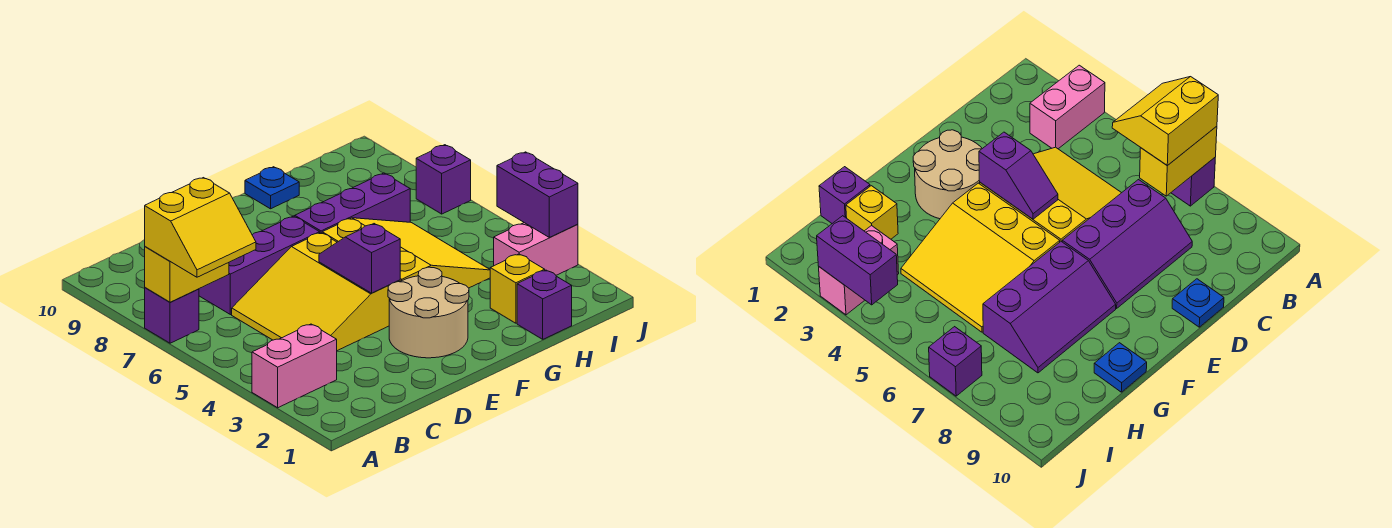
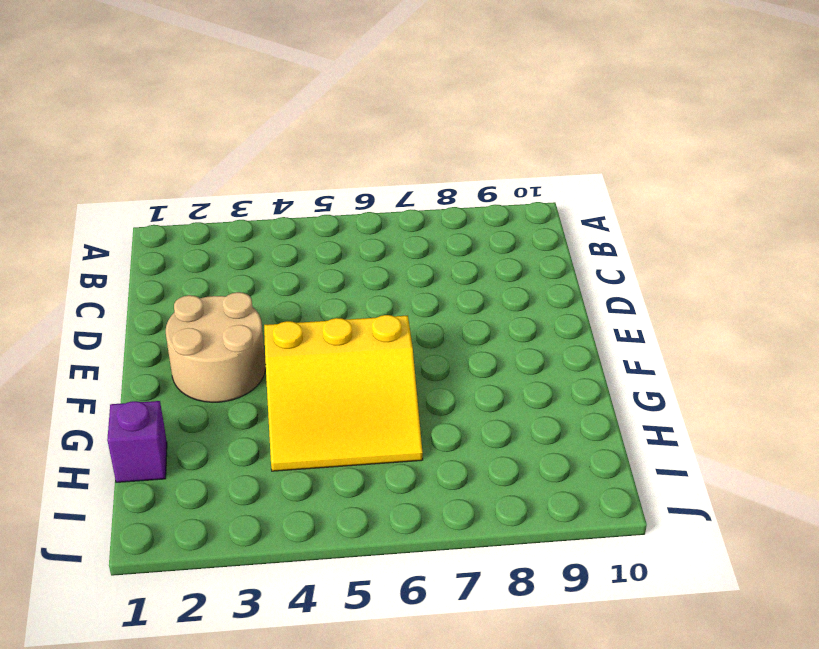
none -> pink brick A3:B3 level 1
none -> purple brick A7 level 1
none -> yellow slope C4:E6 level 1 top E

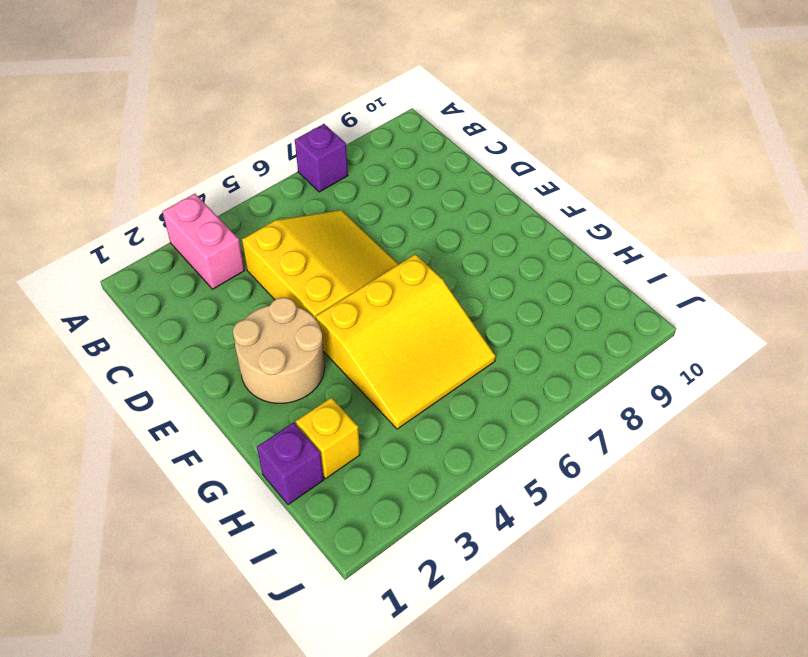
yellow slope C4:E6 level 1 top 4 -> yellow slope C4:E6 level 1 top E
none -> purple slope C7:E8 level 1 top 7
none -> blue plate D10 level 1
none -> purple slope F7:H8 level 1 top 7

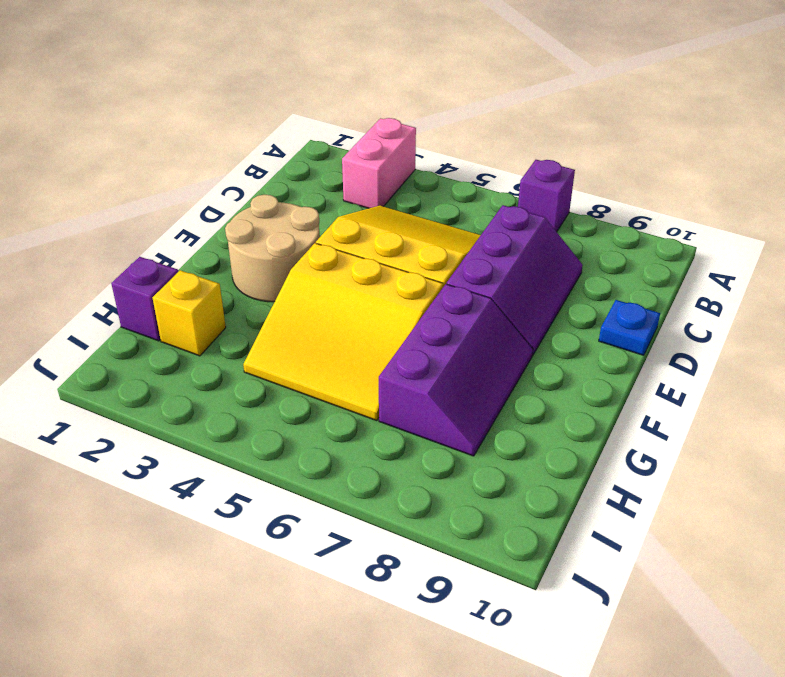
none -> blue plate G10 level 1
none -> pink brick I3:J3 level 1
none -> purple brick J7 level 1

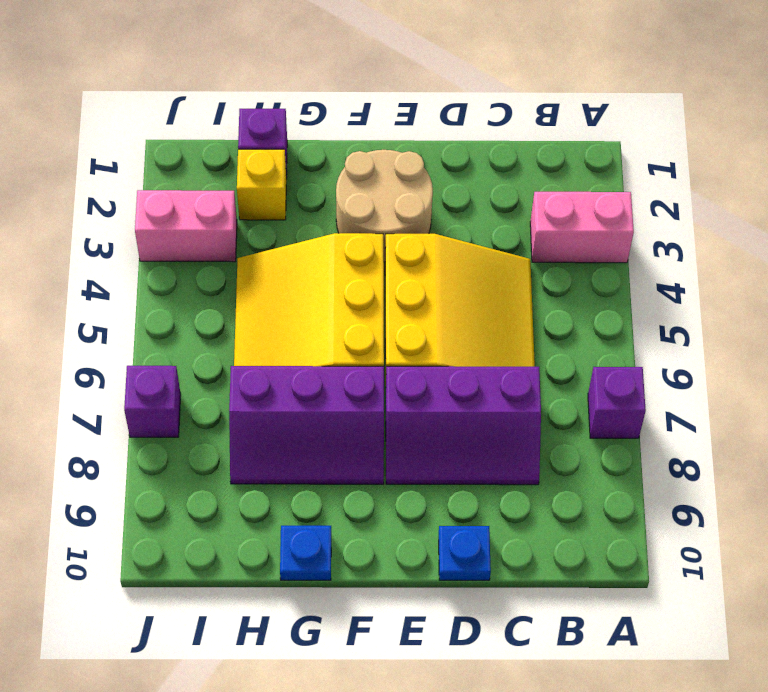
none -> yellow brick A7:B7 level 2
none -> purple slope E4:E5 level 2 top 4
none -> purple brick J3:J4 level 2

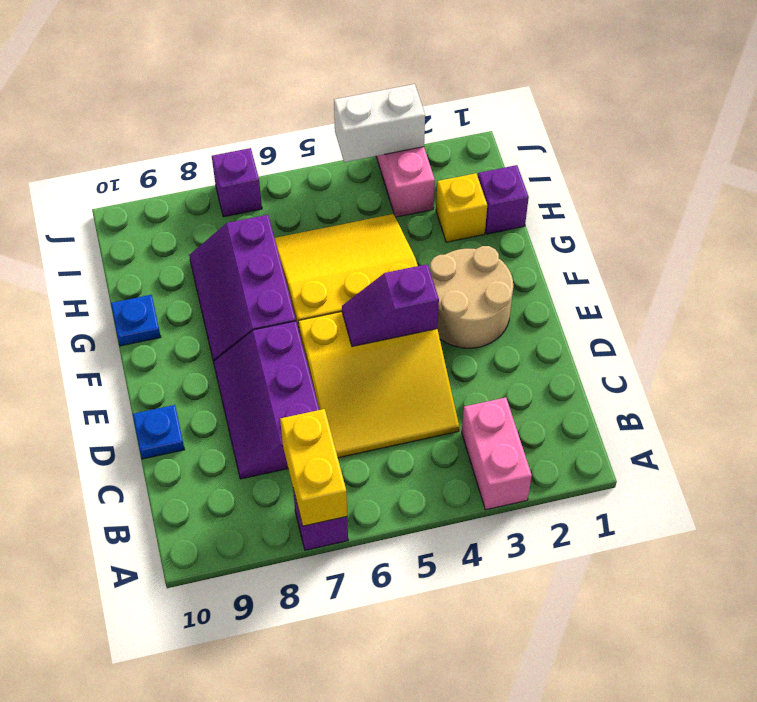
white brick J3:J4 level 2 -> purple brick J3:J4 level 2
none -> yellow slope A6:B7 level 3 top 7

